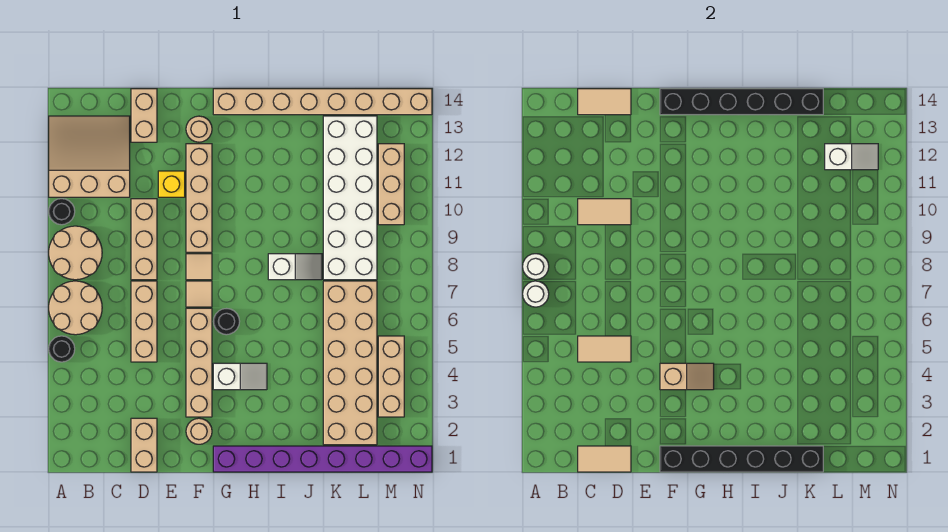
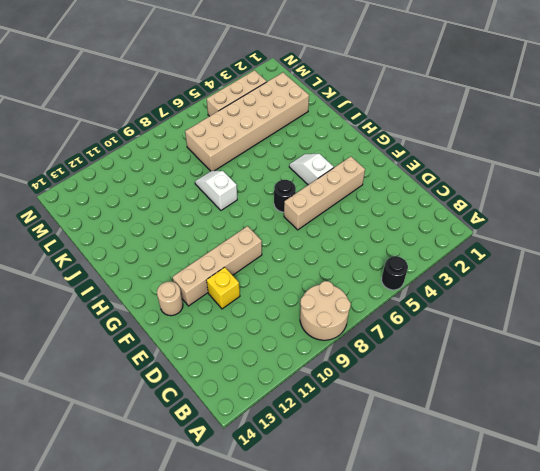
none -> tan round brick A6:B7 level 1
none -> black round brick A10 level 1
none -> tan slope A11:C13 level 1 top 11
none -> tan brick D1:D2 level 1

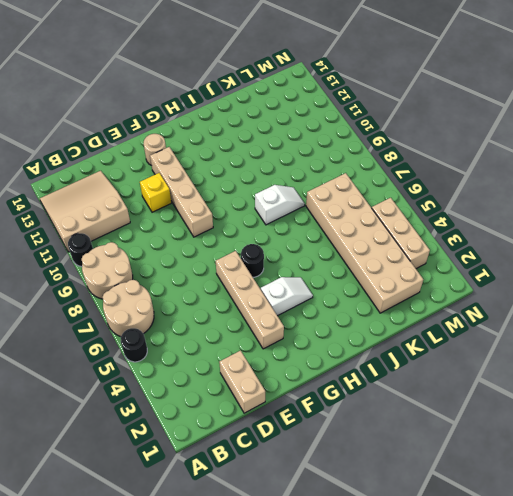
none -> tan brick D5:D7 level 1
none -> tan brick D8:D10 level 1
none -> tan brick D13:D14 level 1
none -> tan round brick F2 level 1

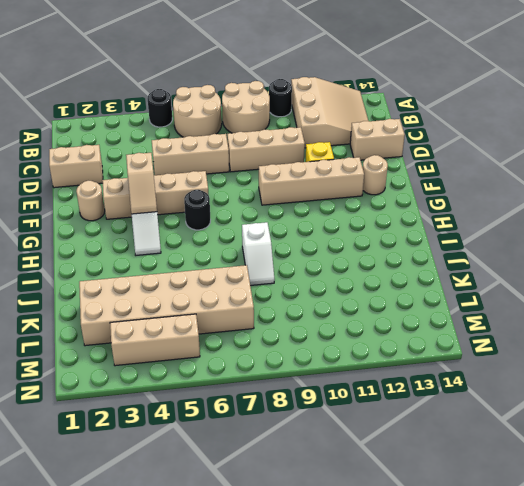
none -> tan tile F7 level 1
none -> tan tile F8 level 1
none -> purple brick G1:N1 level 1
none -> tan brick G14:N14 level 1

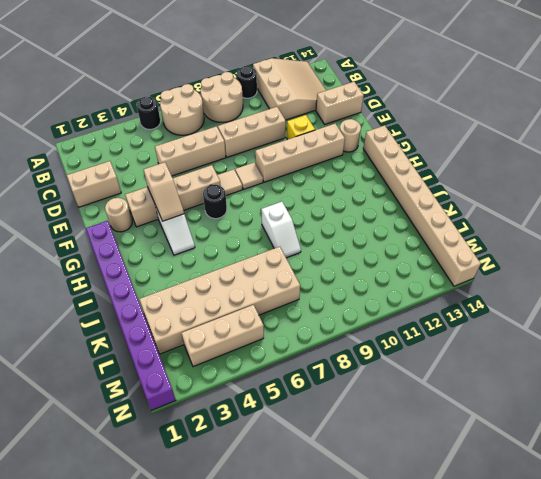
none -> white brick K8:L13 level 1
none -> tan brick M10:M12 level 1
none -> white round brick A7 level 2
none -> white round brick A8 level 2

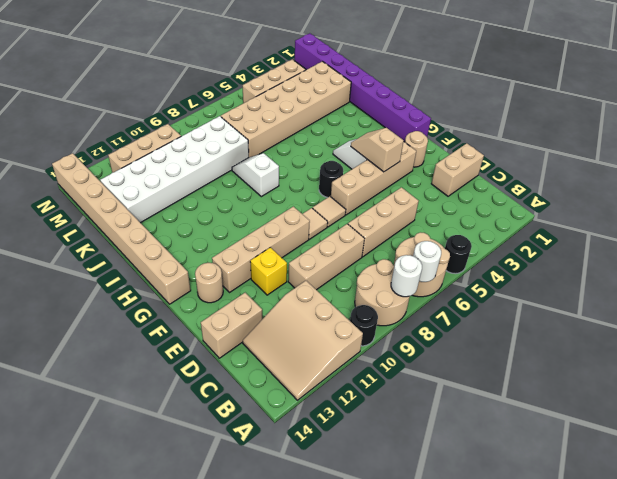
none -> tan tile C1:D1 level 2
none -> tan tile C5:D5 level 2
none -> tan tile C10:D10 level 2
none -> tan tile C14:D14 level 2

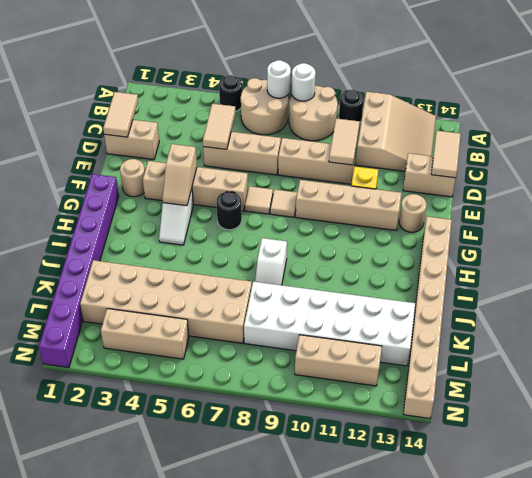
none -> black brick F1:K1 level 2
none -> black brick F14:K14 level 2
none -> white slope L12:M12 level 2 top L

